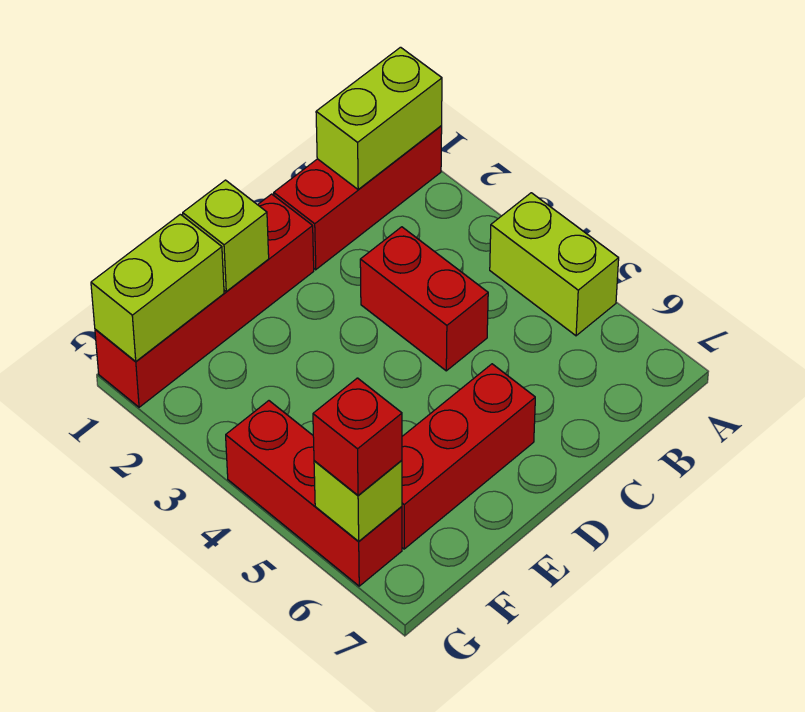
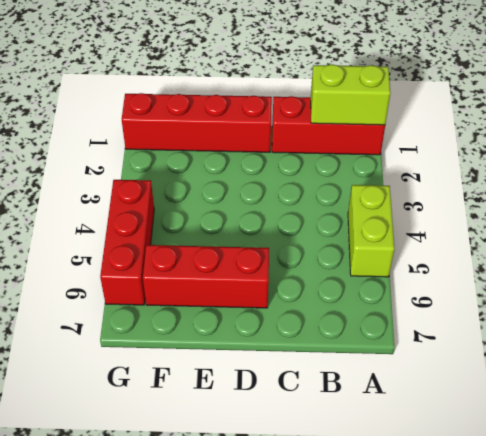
none -> red brick C3:C4 level 1
none -> lime brick E1 level 2

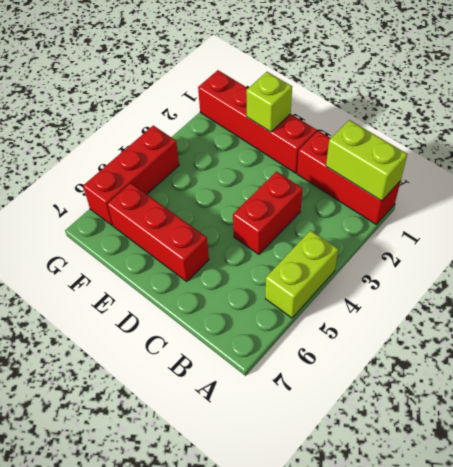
none -> lime brick F1:G1 level 2
none -> lime brick G6 level 2

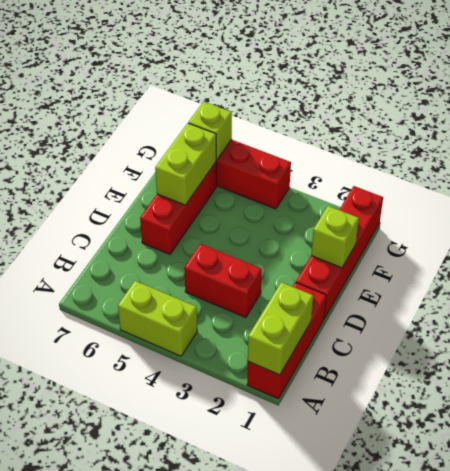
lime brick E6:F6 level 2 -> lime brick F1:G1 level 2
none -> red brick G6 level 3

